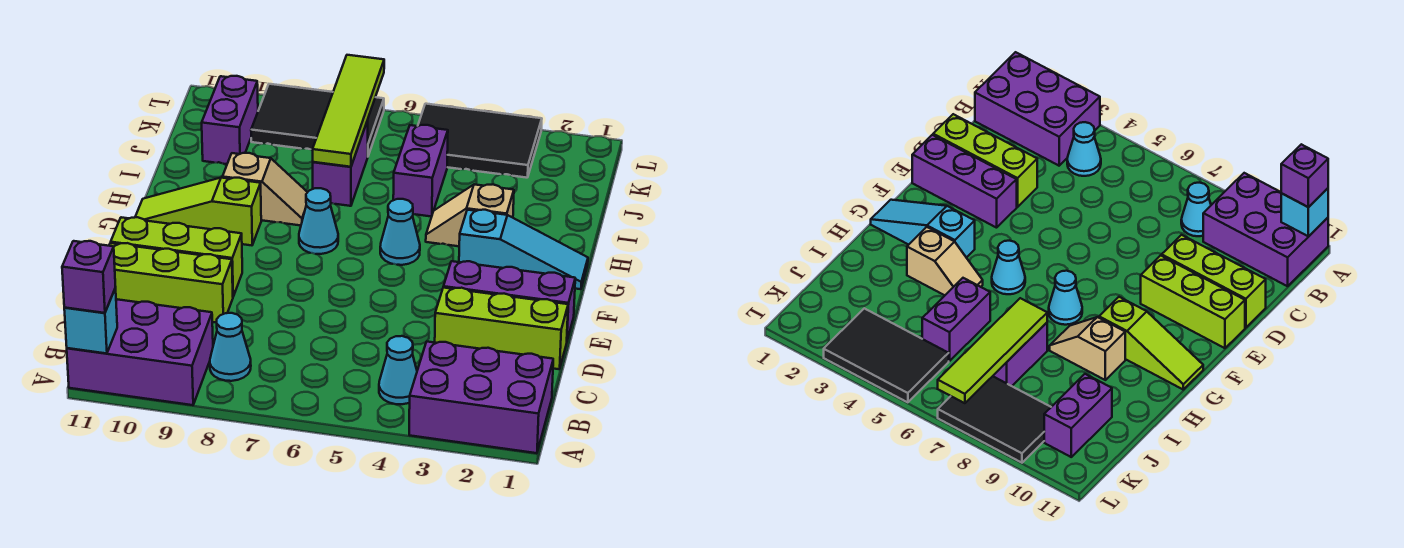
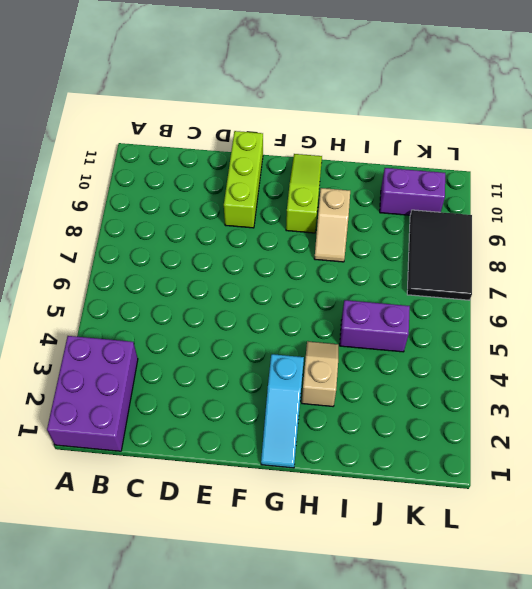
none -> purple brick A9:B11 level 1
none -> cyan cone B4 level 1
none -> cyan cone B8 level 1

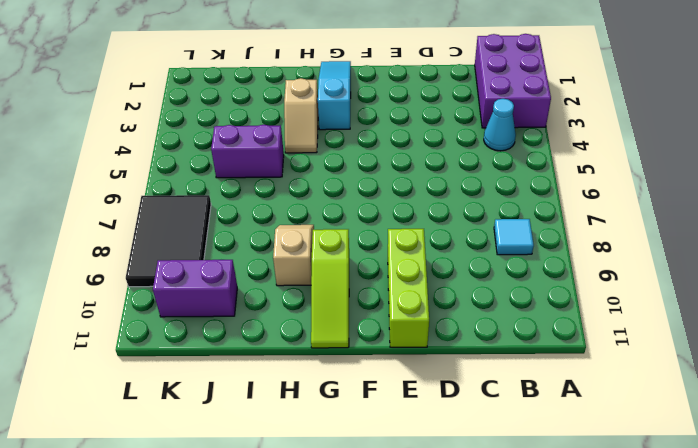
cyan tile B8 level 1 -> cyan cone B8 level 1
none -> purple brick A9:B11 level 1
none -> lime brick D1:D3 level 1
none -> lime brick D9:D11 level 1

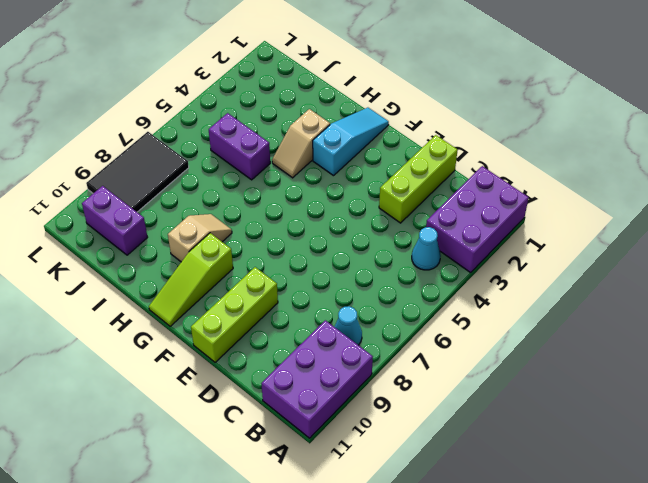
none -> lime brick D9:D11 level 1
none -> purple brick E1:E3 level 1
none -> cyan cone G5 level 1

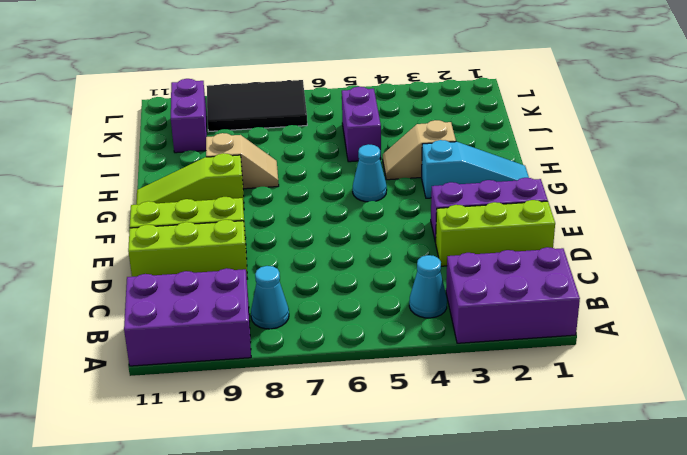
none -> cyan cone G7 level 1
none -> purple brick I7:J7 level 1
none -> black tile K3:L5 level 1

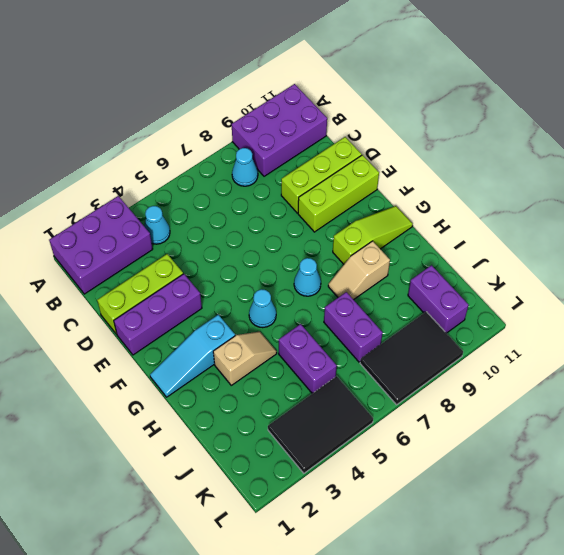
none -> cyan brick A11 level 2
none -> lime tile I7:L7 level 2
none -> purple brick A11 level 3

